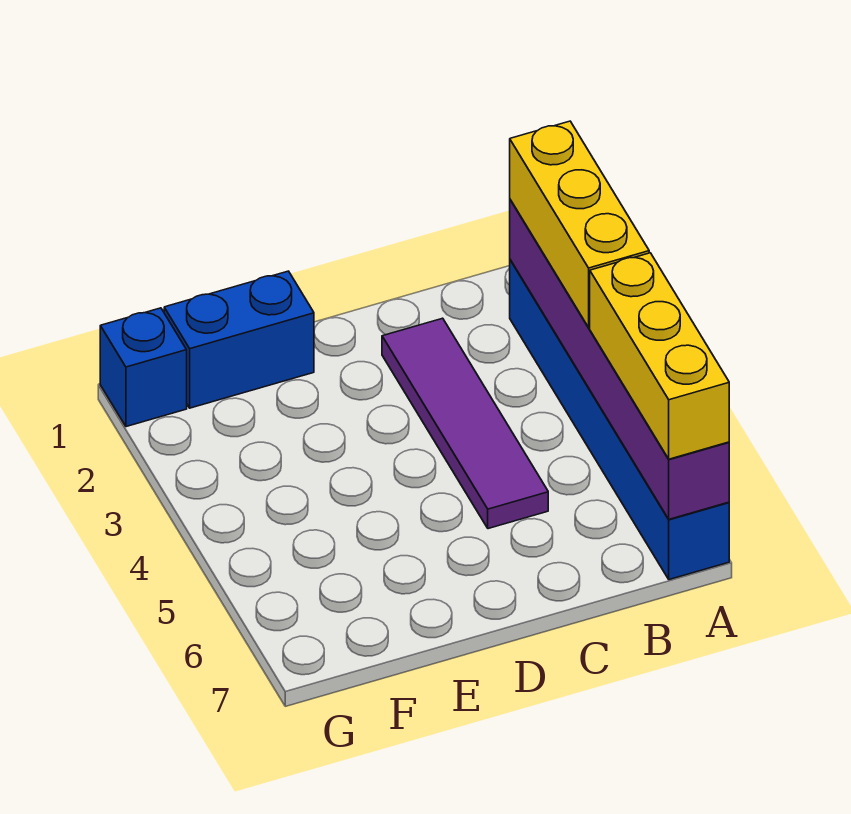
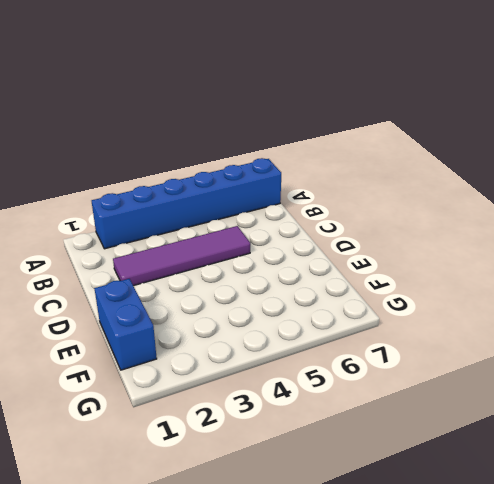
none -> blue brick G1 level 1
none -> purple brick A2:A7 level 2

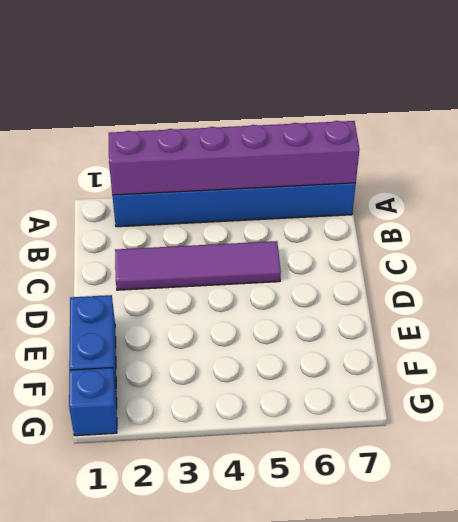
none -> yellow brick A2:A4 level 3
none -> yellow brick A5:A7 level 3

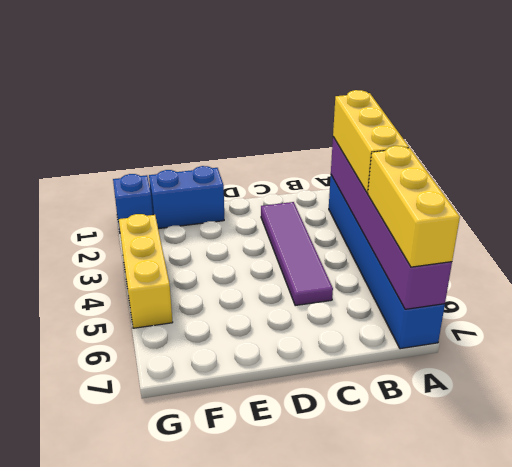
yellow brick G3:G5 level 1 -> none

